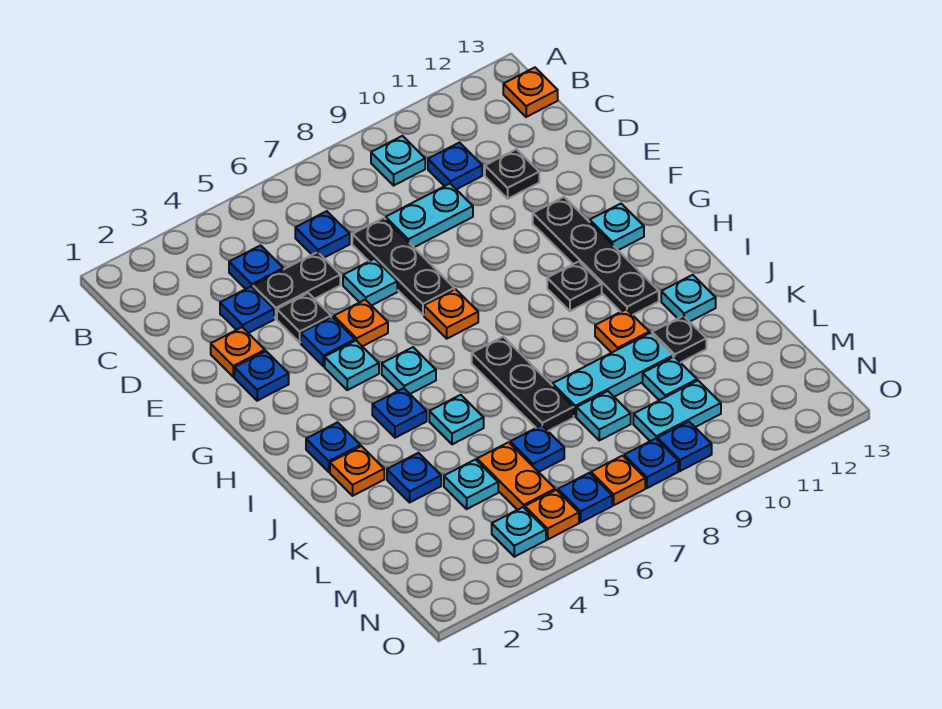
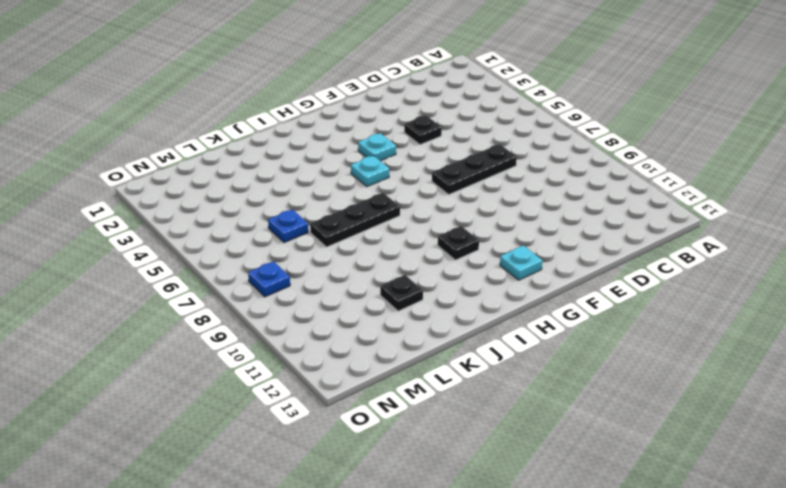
none -> cyan plate B9 level 1
none -> orange plate B13 level 1
none -> blue plate C4 level 1
none -> blue plate C6 level 1

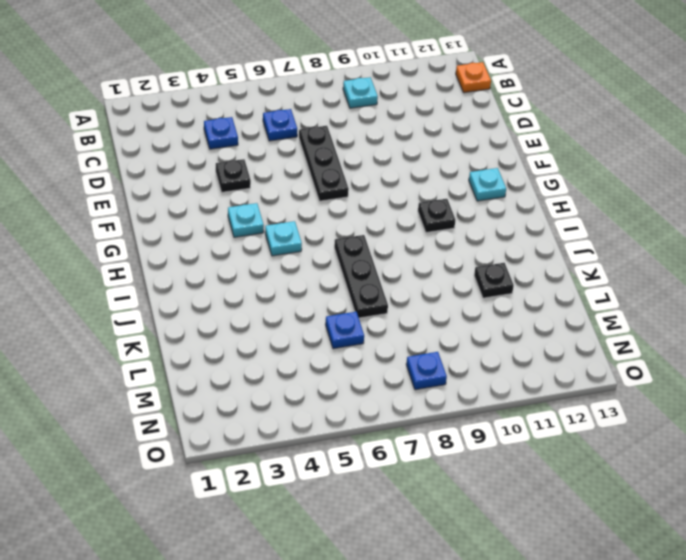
none -> blue plate C10 level 1
none -> blue plate D3 level 1
none -> black plate D4:D5 level 1
none -> cyan plate D8:D9 level 1

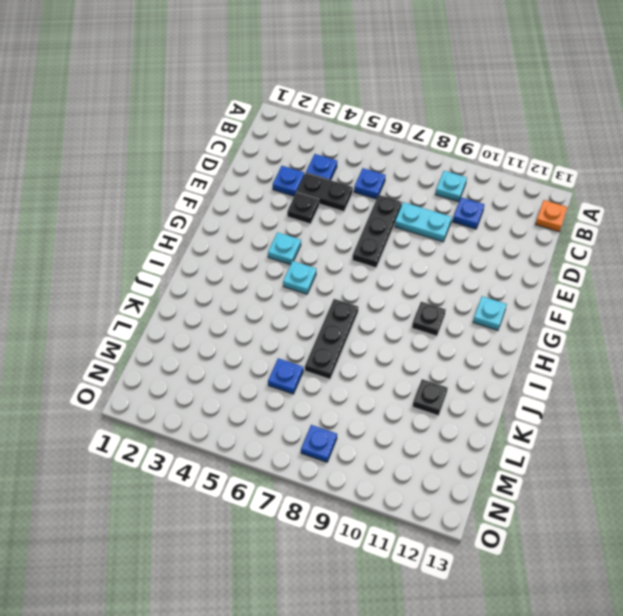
none -> black plate D11 level 1
none -> orange plate E2 level 1
none -> cyan plate E6 level 1
none -> blue plate F2 level 1

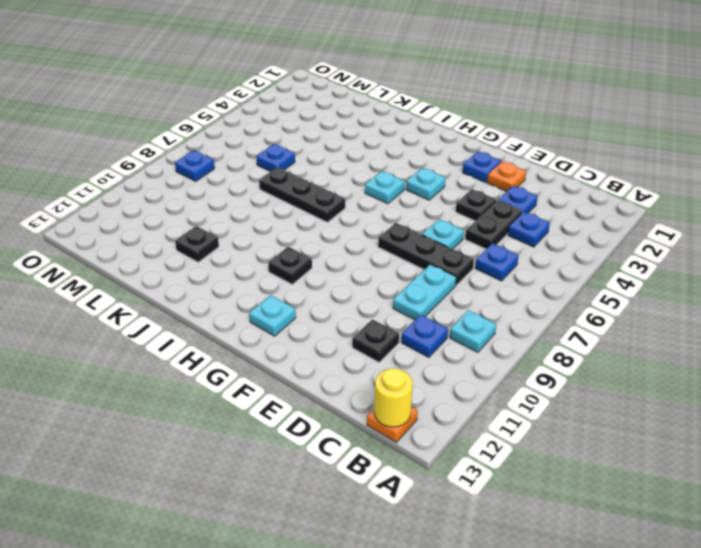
yellow round brick B13 level 2 -> none
none -> blue plate F4 level 1
none -> orange plate F5 level 1
none -> black plate F11:I11 level 1
none -> orange plate G7 level 1

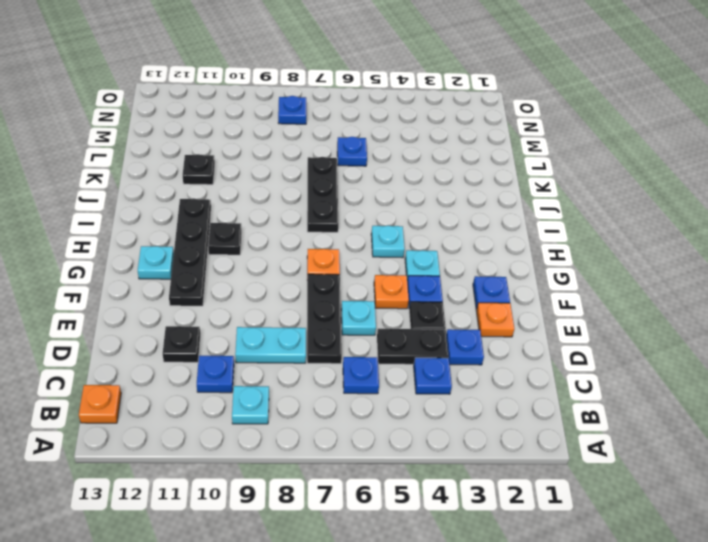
none -> blue plate I2 level 1
none -> blue plate I4 level 1
none -> orange plate J2 level 1
none -> cyan plate J5 level 1

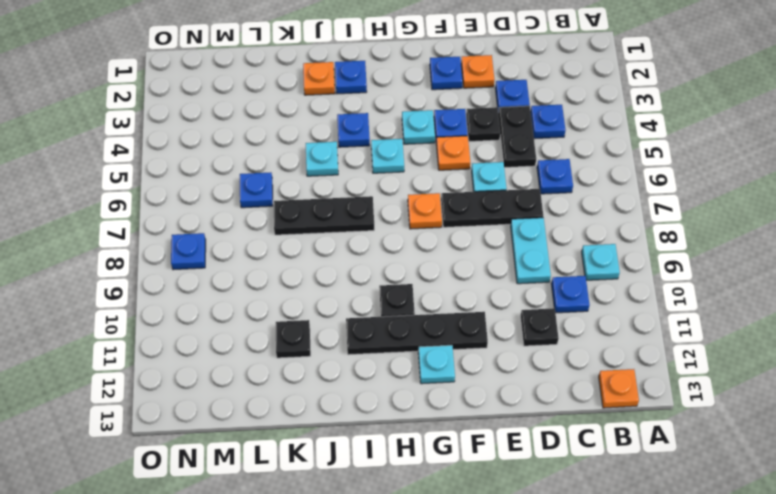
none -> orange plate J10 level 1
none -> cyan plate J12 level 1
none -> blue plate K3 level 1
none -> cyan plate K8:K10 level 1

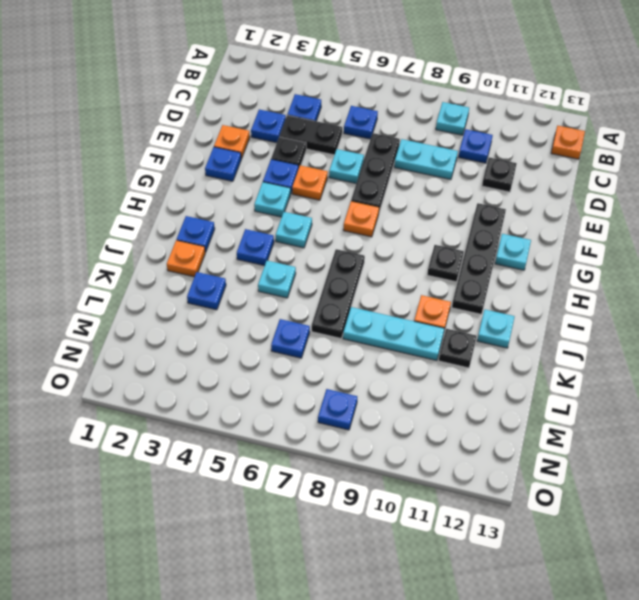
none -> cyan plate L4 level 1
none -> orange plate L5:M5 level 1
none -> cyan plate L8 level 1
none -> cyan plate L10 level 1

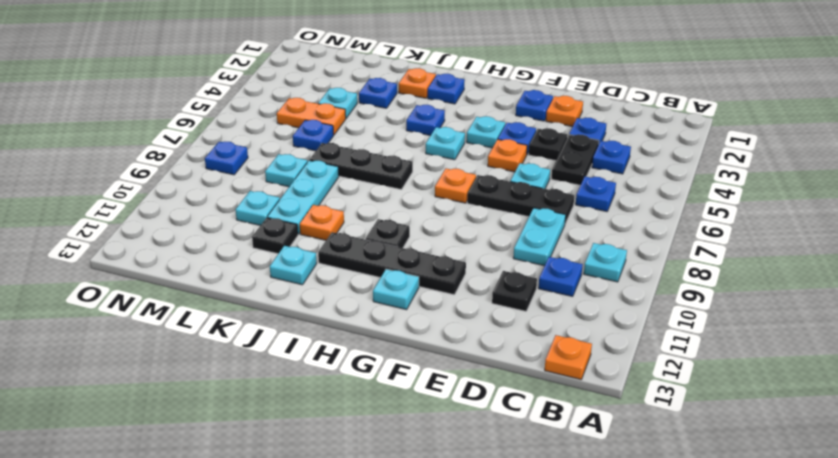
none -> cyan plate J5 level 1
none -> cyan plate M9:M10 level 1
none -> cyan plate N4 level 1
none -> orange plate N5 level 1

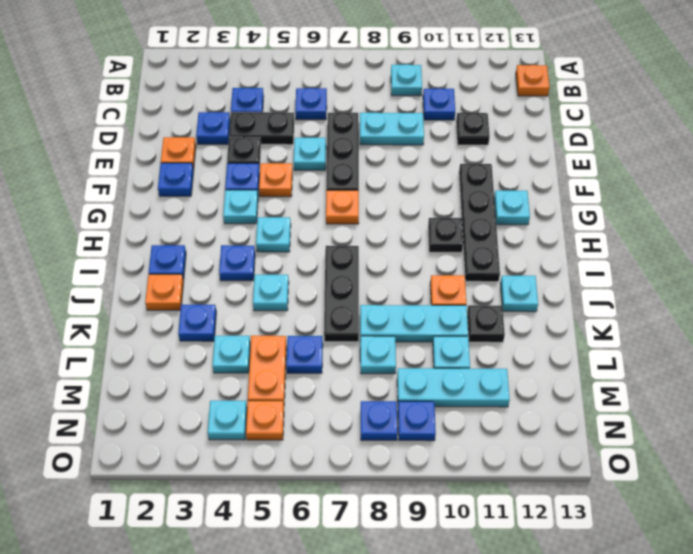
cyan plate M9:M11 level 1 -> cyan plate M9:M10 level 1
none -> blue plate N6 level 1
none -> orange plate N7 level 1

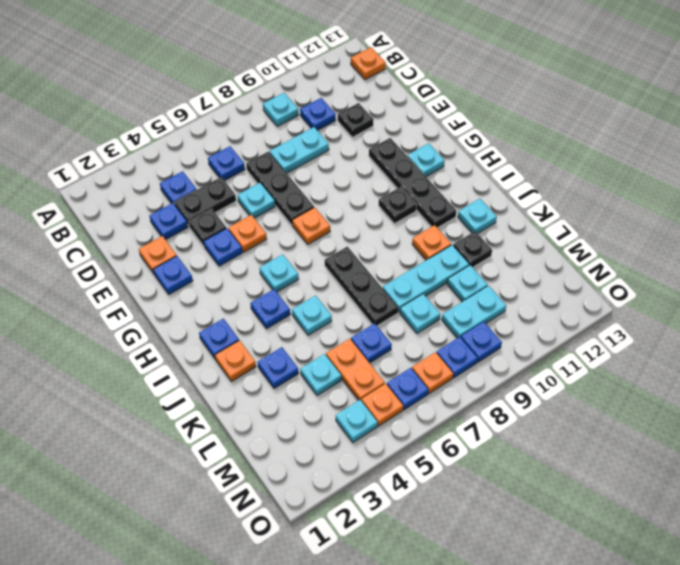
none -> cyan plate G4 level 1

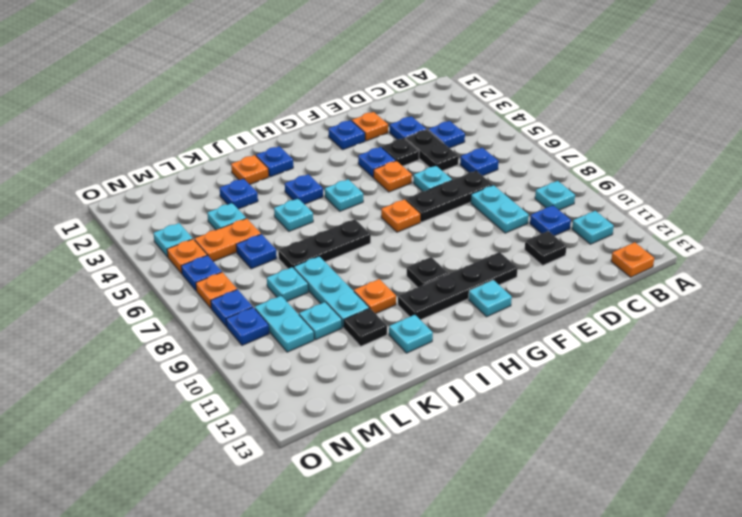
cyan plate B11 level 1 -> cyan plate G4 level 1

